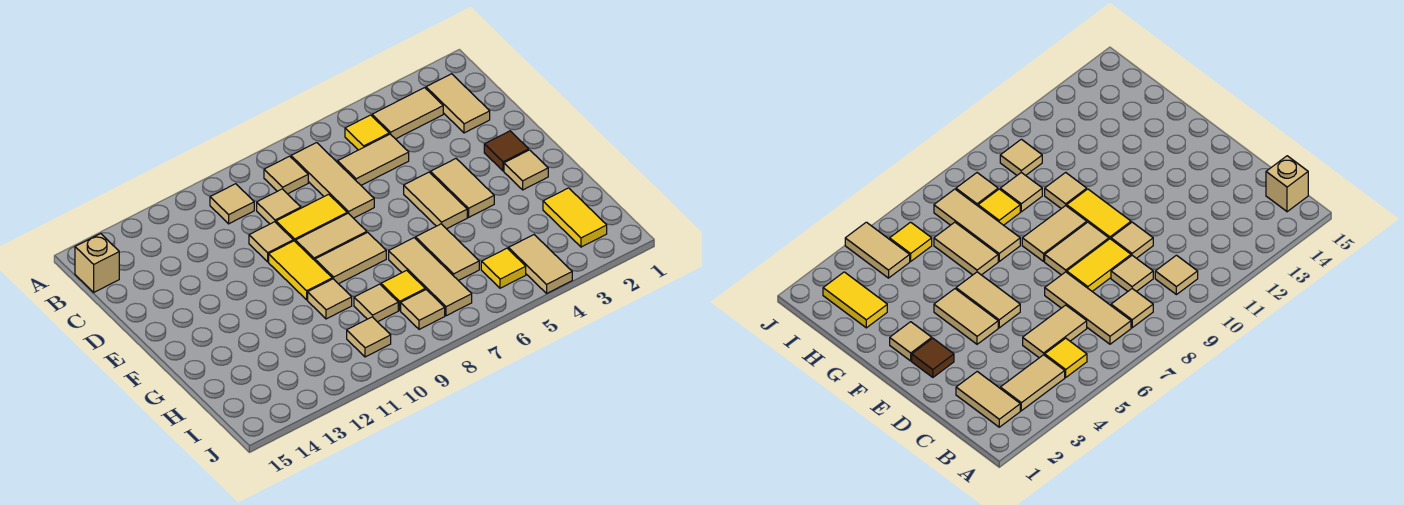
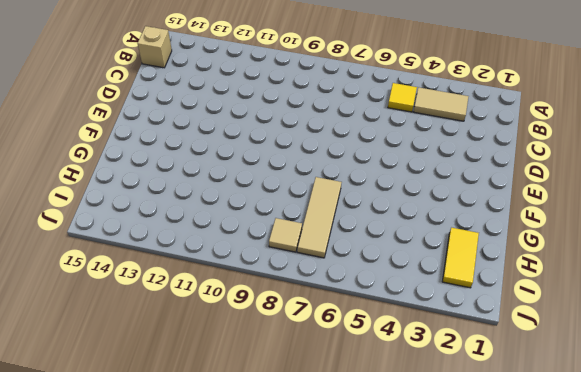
none -> tan tile B2:C2 level 1
none -> tan tile B7:D7 level 1
none -> tan tile B8 level 1

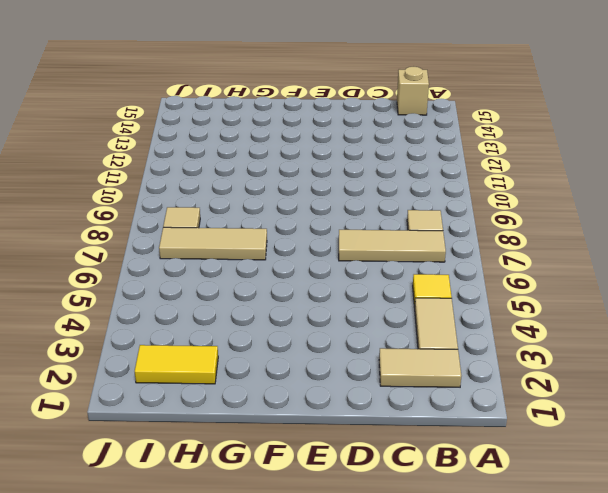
none -> tan tile B10 level 1
none -> tan tile C5:C6 level 1
none -> tan tile C9 level 1

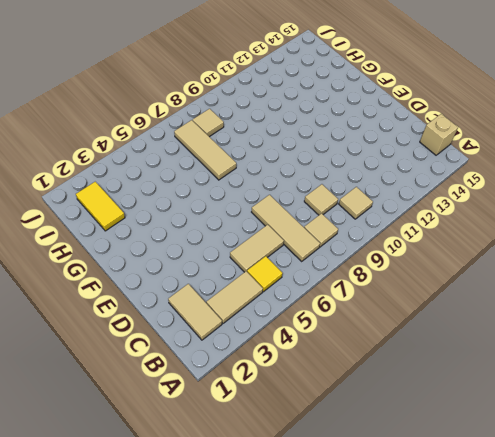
none -> yellow tile D8:D9 level 1
none -> tan tile D10 level 1
none -> brown tile E2 level 1

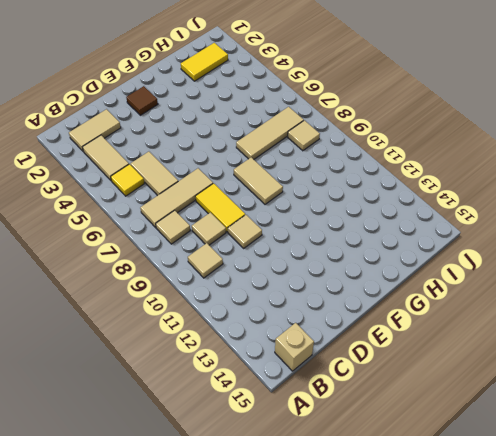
none -> tan tile E4:F4 level 1
none -> tan tile E5:F5 level 1
none -> tan tile E8:E9 level 1

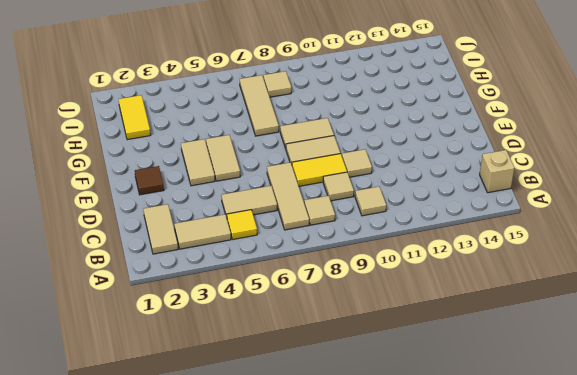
none -> yellow tile E10:F10 level 1
none -> tan tile F2 level 1
none -> tan tile G6:H6 level 1

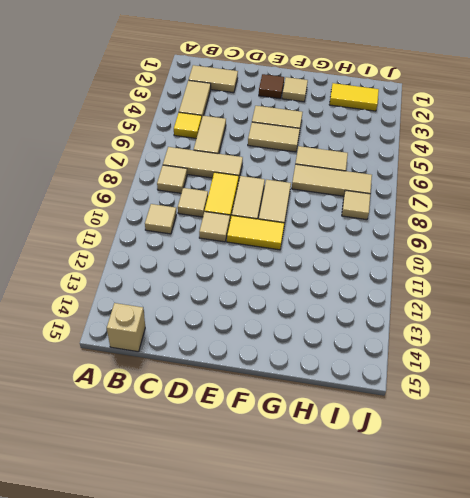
none -> tan tile G10 level 1
none -> yellow tile H8 level 1
none -> tan tile H9 level 1

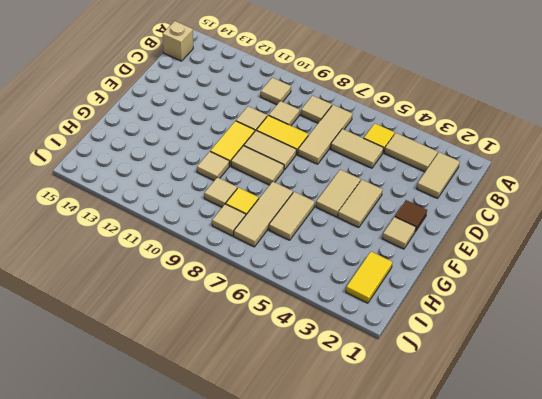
none -> tan tile I4:J4 level 1
none -> yellow tile I5 level 1
none -> tan tile I10 level 1

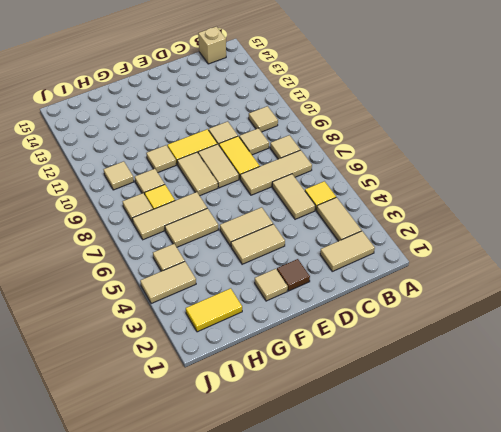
tan tile I5 level 1 -> yellow tile I5 level 1

